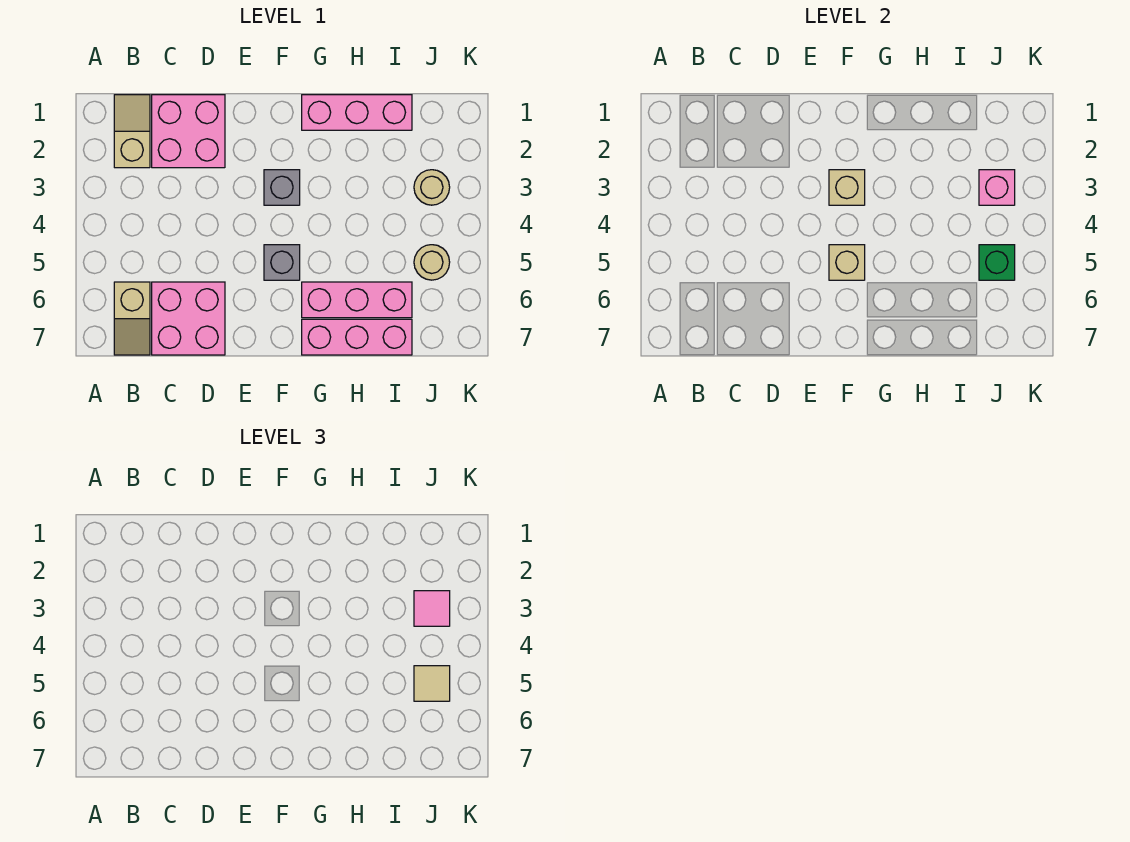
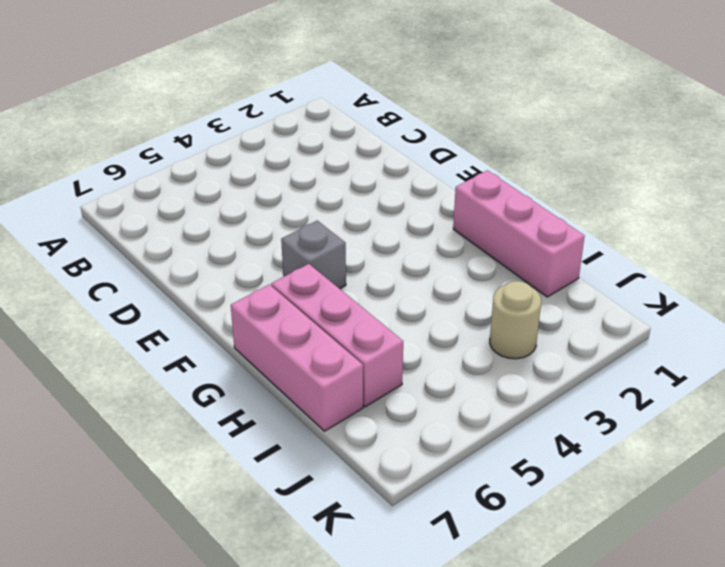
none -> tan slope B1:B2 level 1 top 2
none -> tan slope B6:B7 level 1 top 6
none -> pink brick C1:D2 level 1

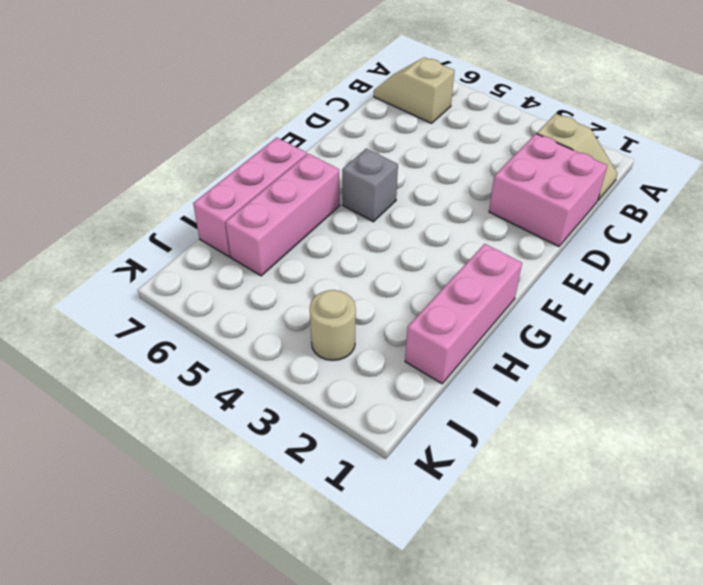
none -> pink brick C6:D7 level 1
none -> grey brick F3 level 1
none -> tan round brick J5 level 1

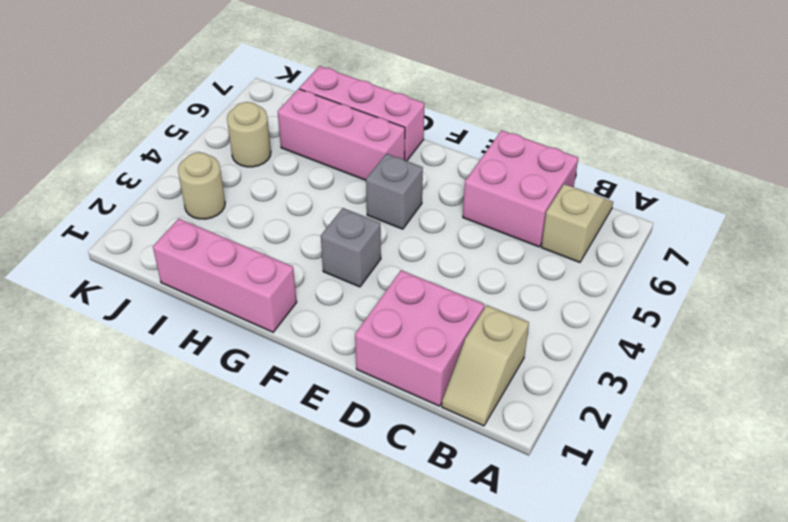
none -> tan brick F3 level 2
none -> tan brick F5 level 2
none -> pink brick J3 level 2

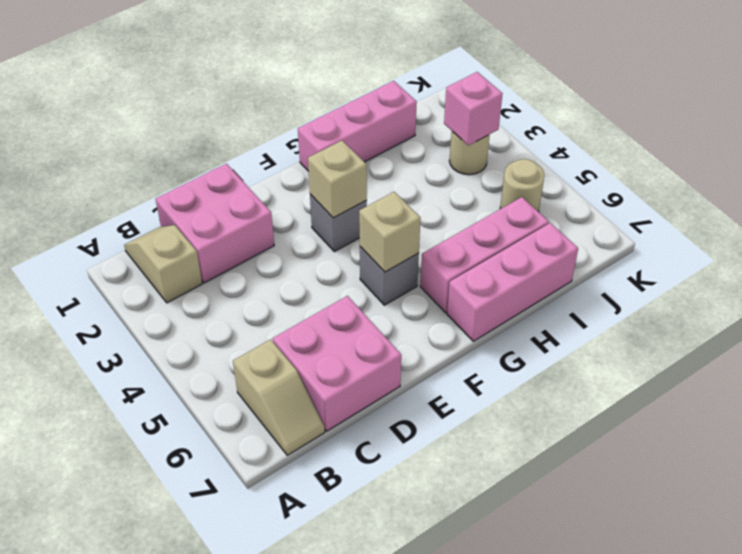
none -> green brick J5 level 2
none -> pink tile J3 level 3
none -> tan tile J5 level 3

